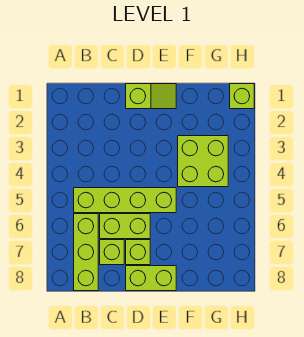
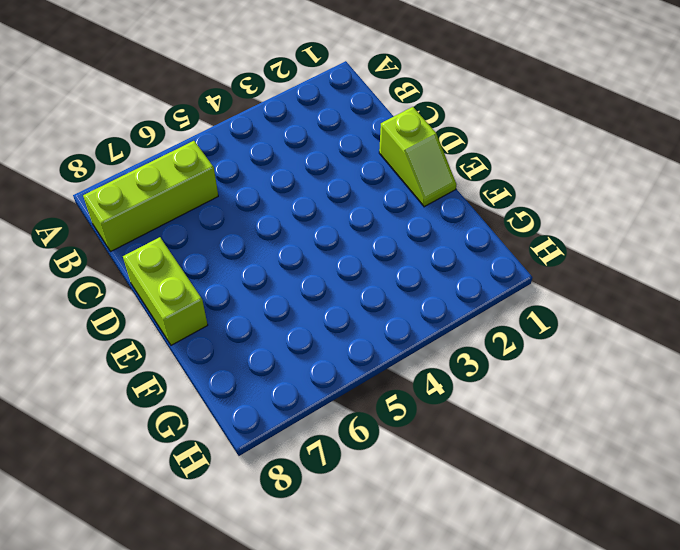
none -> lime brick B5:E5 level 1
none -> lime brick C6:D6 level 1

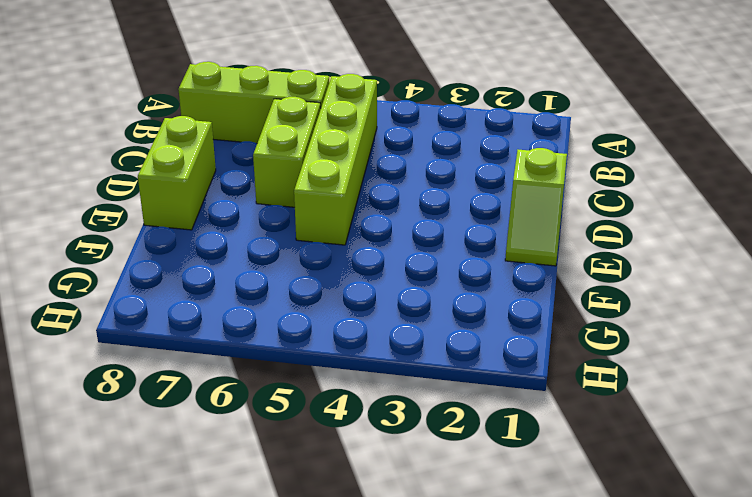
none -> lime brick C7 level 1
none -> lime brick D7 level 1

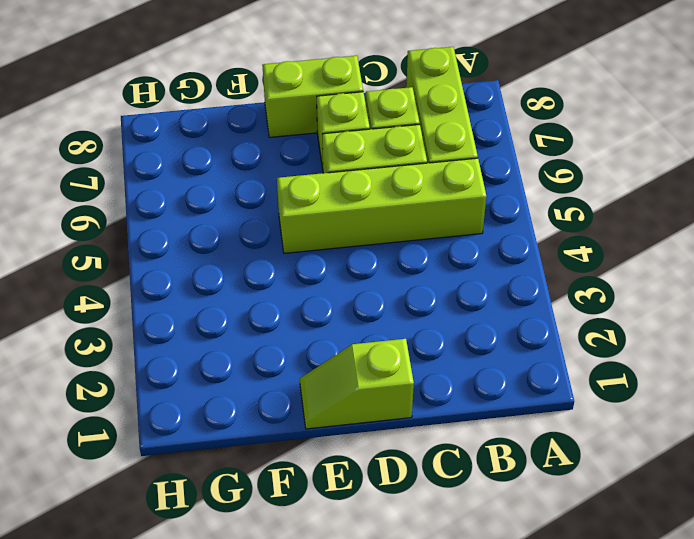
none -> lime brick F3:G4 level 1
none -> lime brick H1 level 1

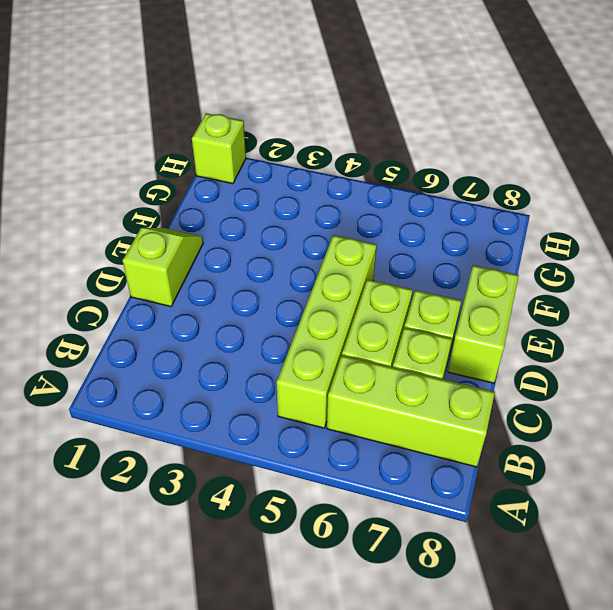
none -> lime brick F3:G4 level 1

